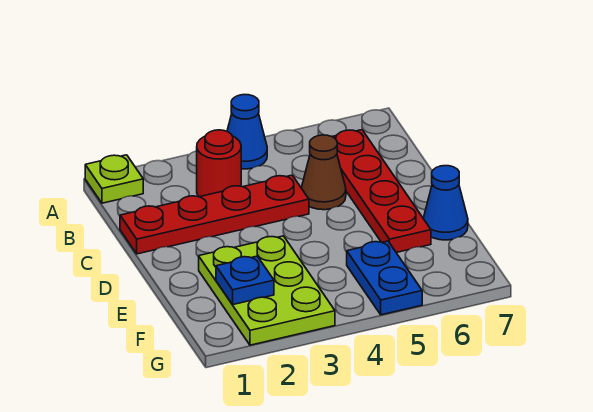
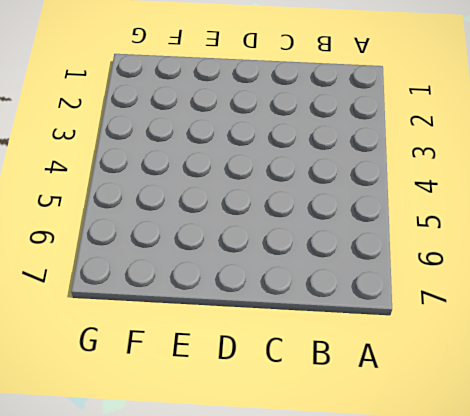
none -> lime plate A1 level 1
none -> blue cone A4 level 1

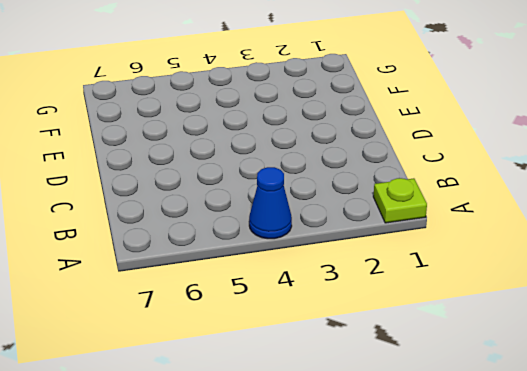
none -> red round brick B3 level 1
none -> red plate B6:E6 level 1

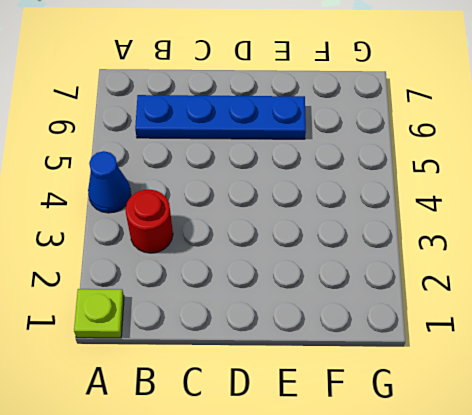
blue plate B6:E6 level 1 -> red plate B6:E6 level 1
none -> red plate C1:C4 level 1
none -> brown cone C5 level 1

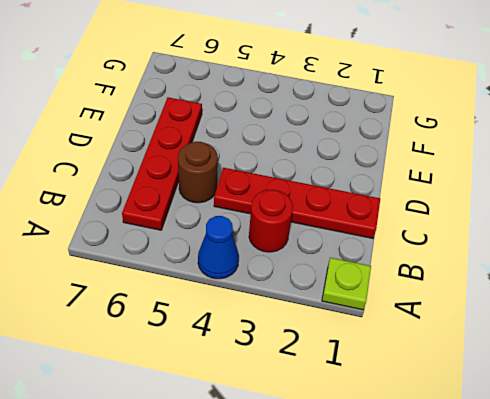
brown round brick C5 level 1 -> brown cone C5 level 1
none -> lime plate E2:G3 level 1
none -> blue cone E7 level 1

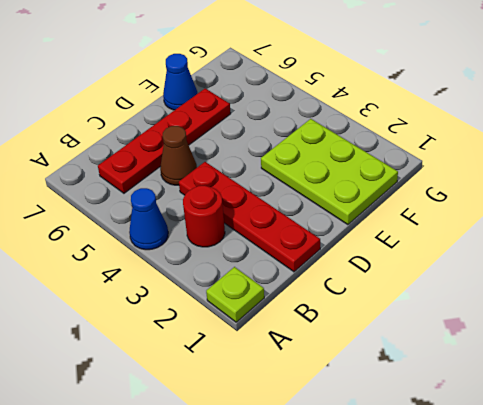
lime plate E1:F3 level 1 -> lime plate E2:G3 level 1
none -> blue plate F5:G5 level 1
none -> blue plate F2 level 2

